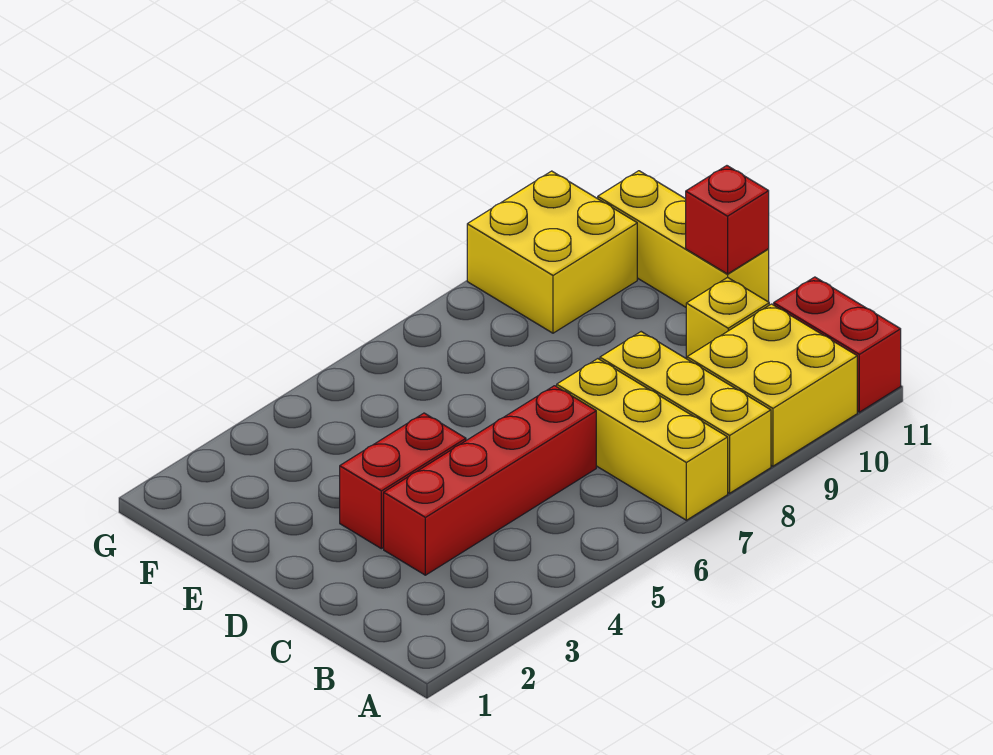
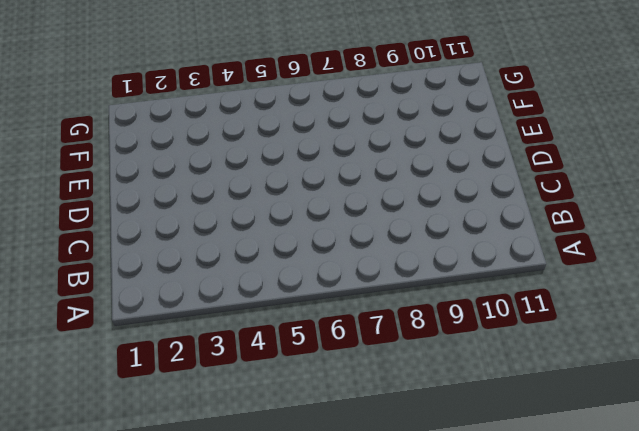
none -> yellow brick A7:C7 level 1
none -> yellow brick A8:C8 level 1

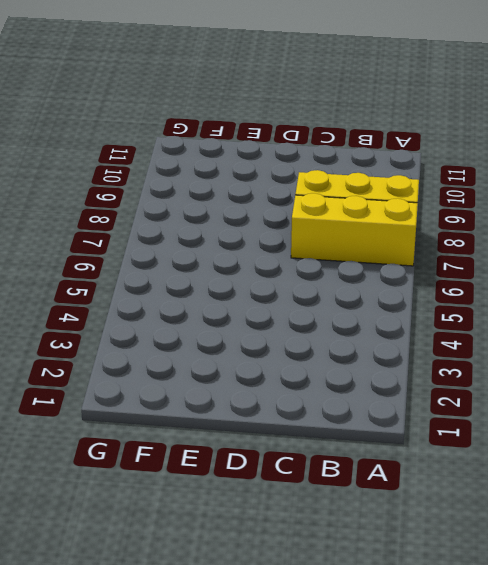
none -> yellow brick A9:B10 level 1
none -> red brick A11:B11 level 1

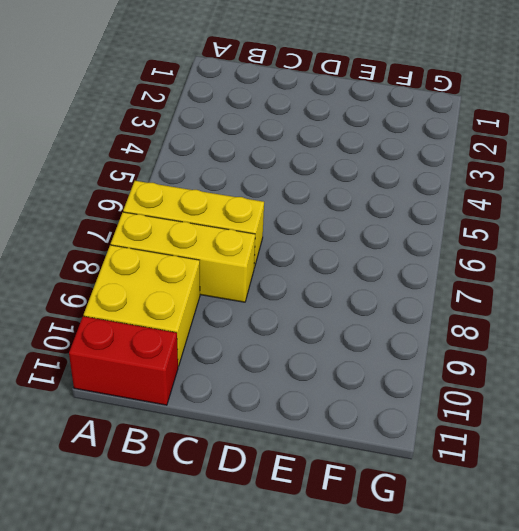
none -> red brick C3:C6 level 1
none -> yellow brick C10 level 1

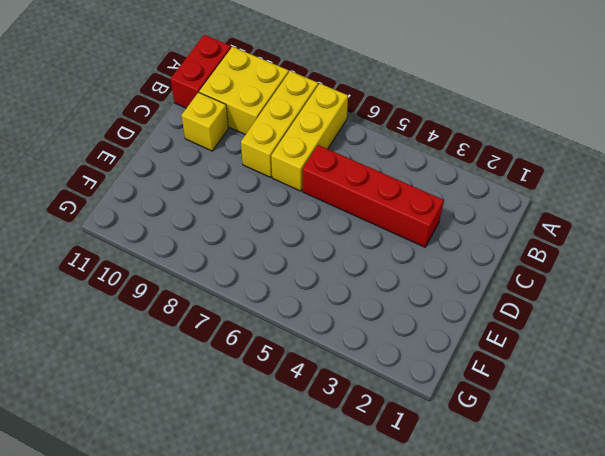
none -> red brick D3:D4 level 1
none -> yellow brick D11:F11 level 1

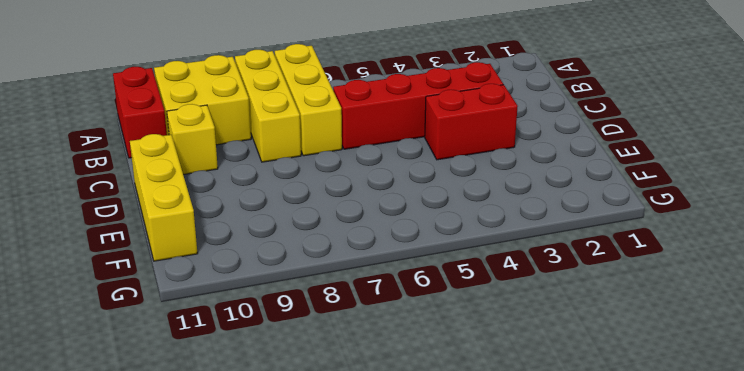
none -> yellow brick F9:G10 level 1
none -> red brick D11 level 2

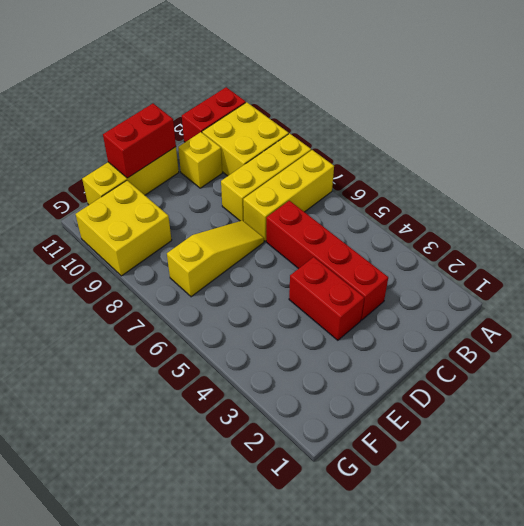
yellow slope D7:F7 level 1 top F -> none
red brick D11:E11 level 2 -> red brick D11 level 2

